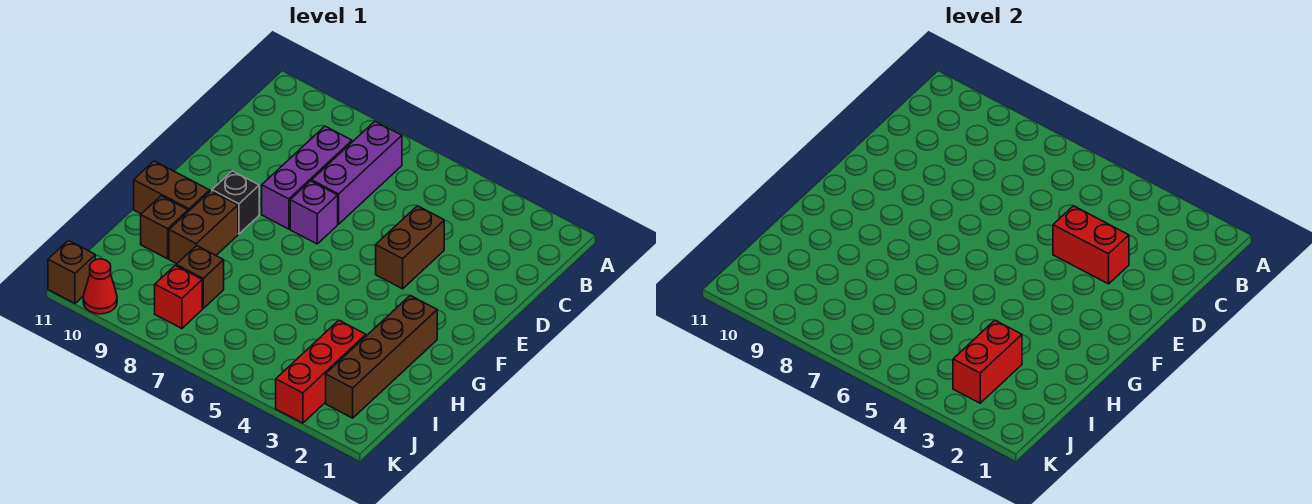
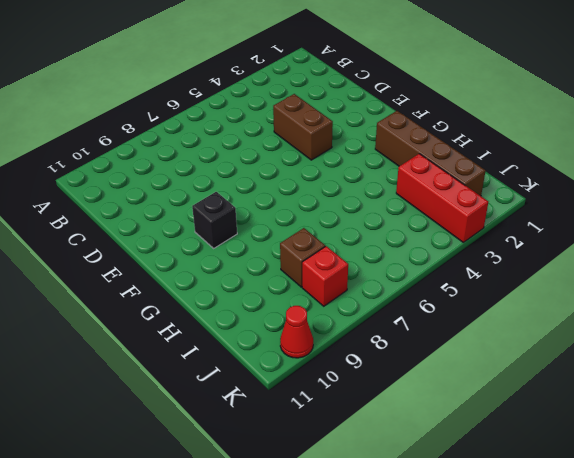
none -> purple brick B7:D7 level 1
none -> purple brick C8:E8 level 1
none -> purple brick E7 level 1

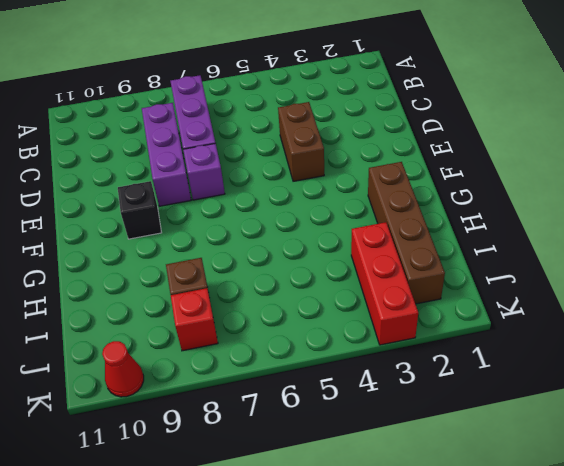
none -> brown brick G9:H9 level 1
none -> brown brick G10:G11 level 1
none -> brown brick H10 level 1

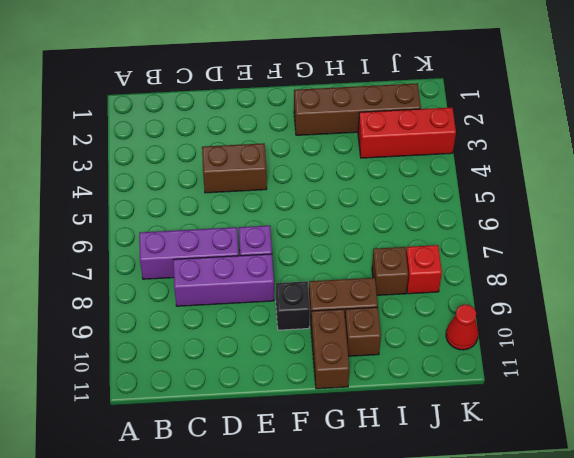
none -> brown brick K11 level 1
none -> red brick D3:D4 level 2
none -> red brick I3:J3 level 2

